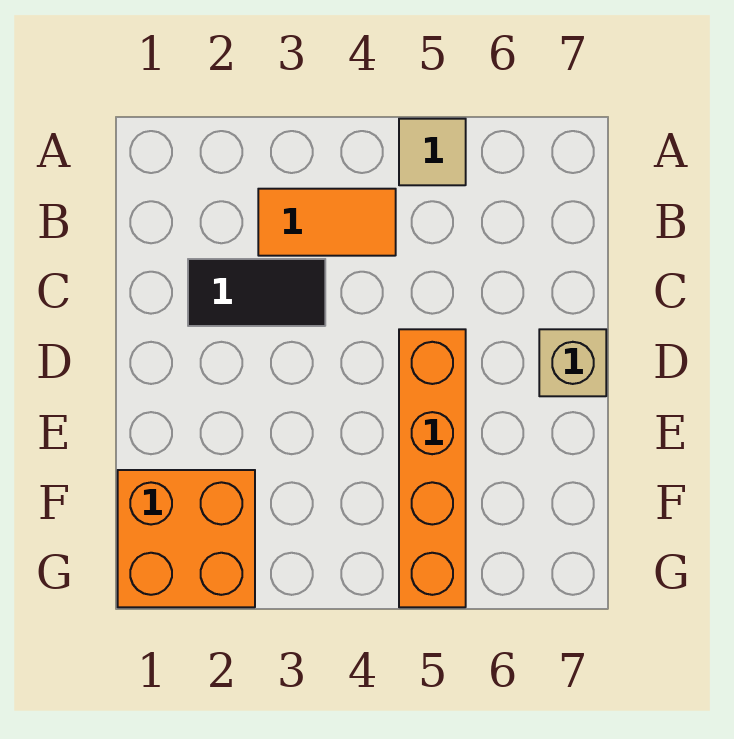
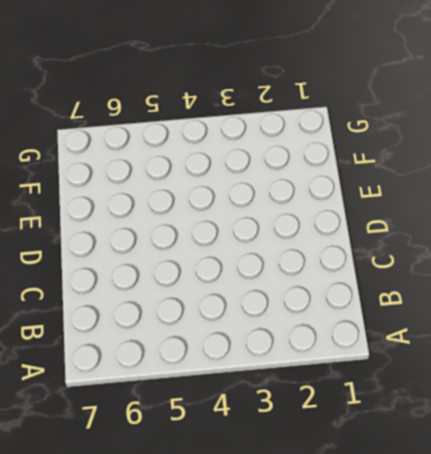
none -> tan tile A5 level 1
none -> orange tile B3:B4 level 1

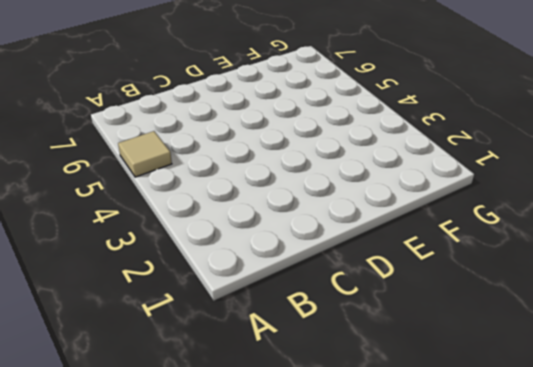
none -> orange tile B3:B4 level 1
none -> black tile C2:C3 level 1

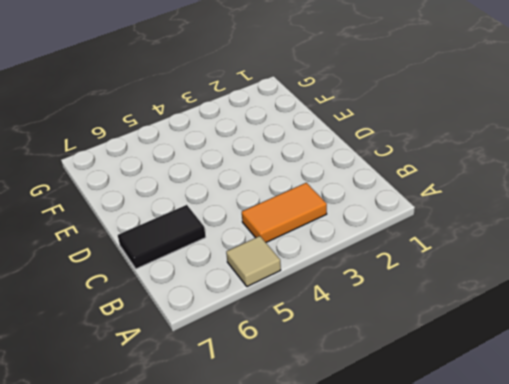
black tile C6:C7 level 1 -> black tile C2:C3 level 1
none -> orange brick D5:G5 level 1
none -> tan brick D7 level 1

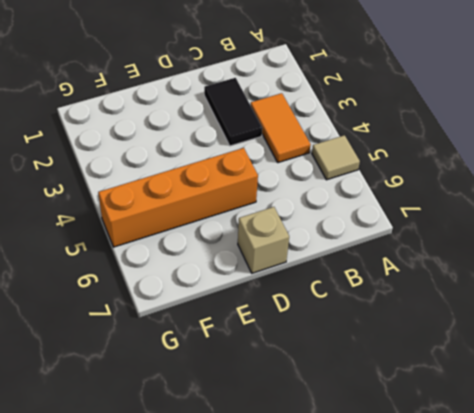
none -> orange brick F1:G2 level 1

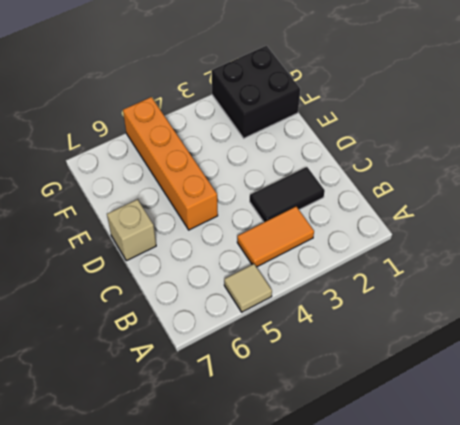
black brick F1:G2 level 1 -> orange brick F1:G2 level 1

